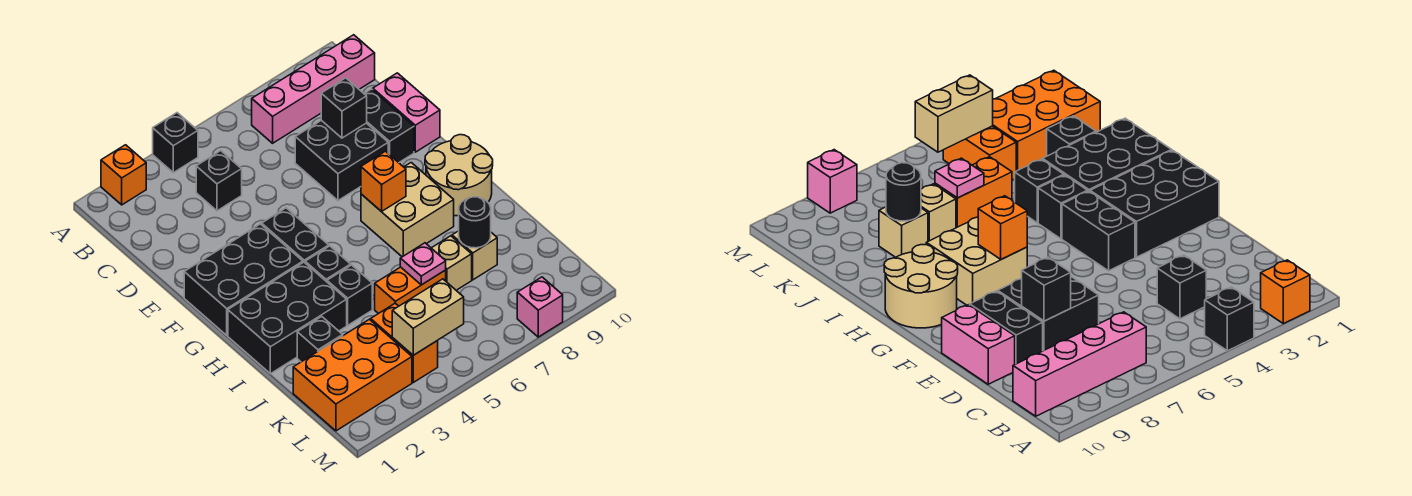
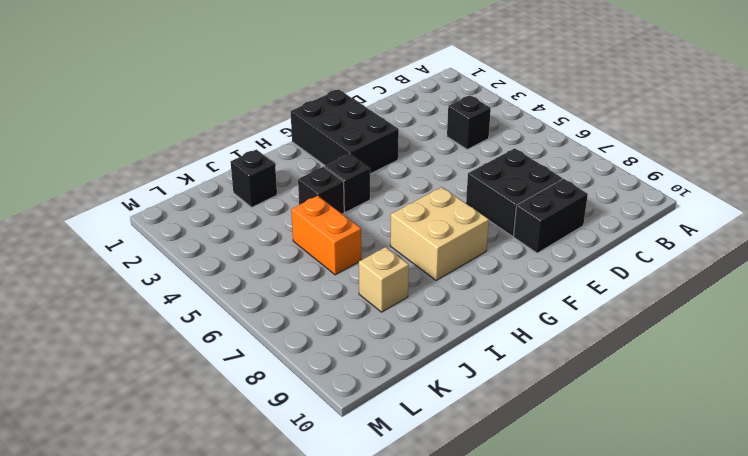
none -> orange brick A2 level 1
none -> black brick A4 level 1
none -> pink brick B7:B10 level 1

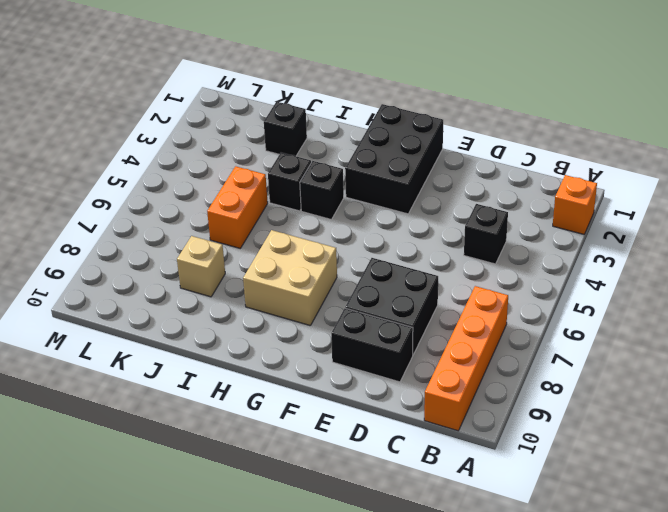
orange brick B7:B10 level 1 -> pink brick B7:B10 level 1
none -> black brick A4 level 1
none -> pink brick D10:E10 level 1
none -> black brick F4:G4 level 1

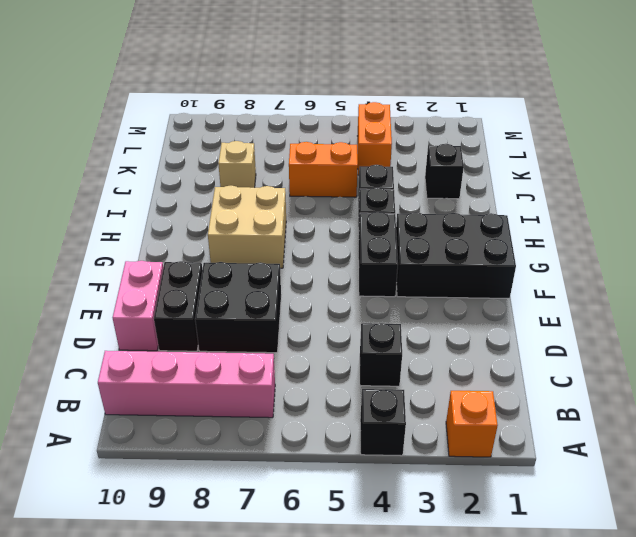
none -> tan round brick G9:H10 level 1
none -> black brick H1:I3 level 1
none -> tan brick J7 level 1

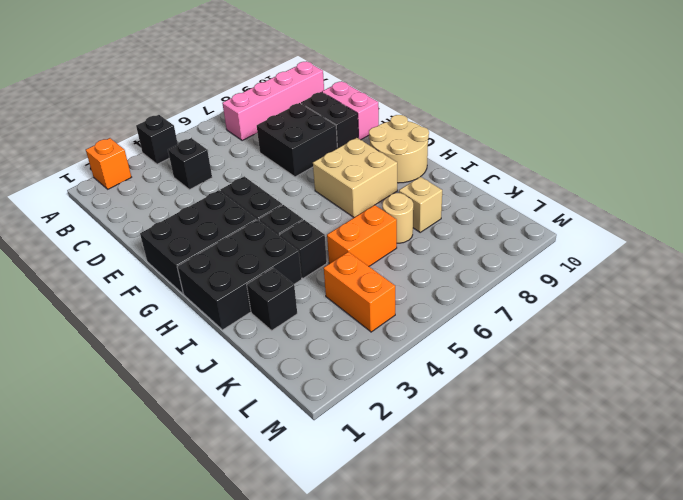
tan round brick J7 level 1 -> tan brick J7 level 1
none -> orange brick K1:L3 level 1
none -> pink brick M8 level 1
none -> black brick D8 level 2

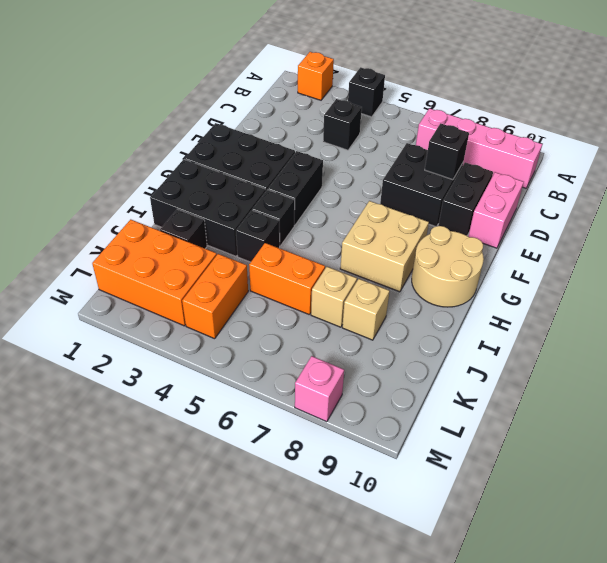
none -> orange brick G7 level 2
none -> pink plate J6 level 2
none -> black round brick J8 level 2

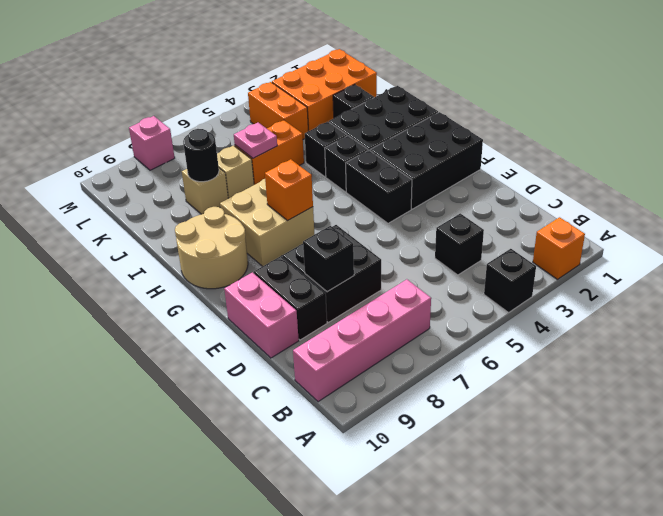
none -> tan brick L4:L5 level 2

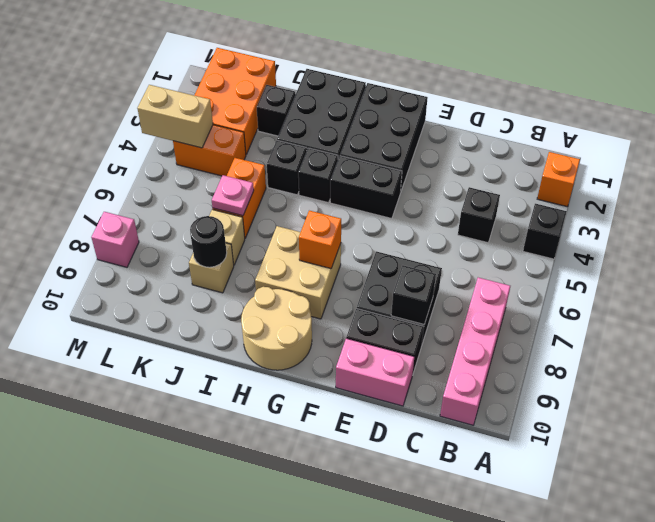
tan brick L4:M4 level 2 -> tan brick L4:L5 level 2

